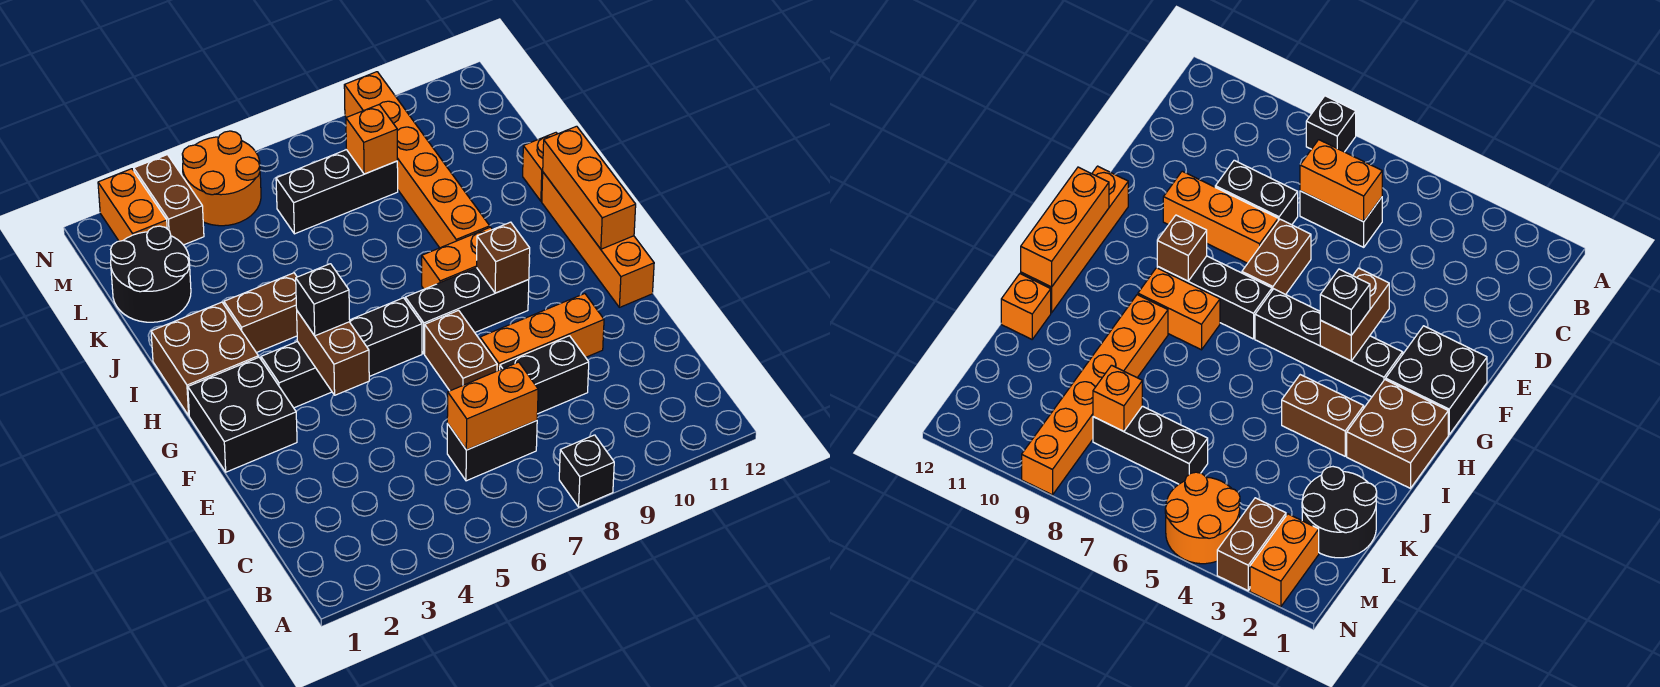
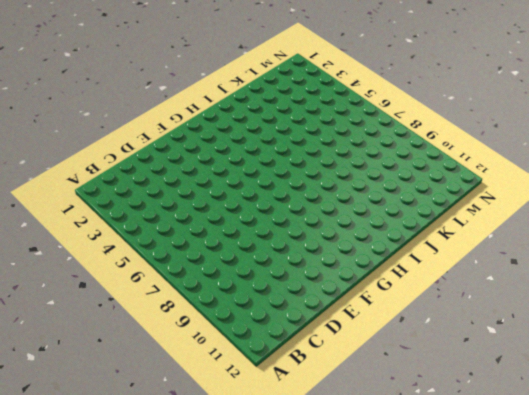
none -> black brick A8 level 1
none -> black brick C6:C7 level 1
none -> black brick D8:D9 level 1

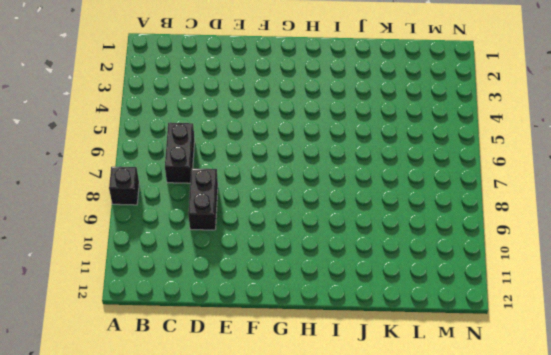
none -> brown brick E7:F7 level 1
none -> orange brick E8:E10 level 1
none -> black brick F1:G2 level 1

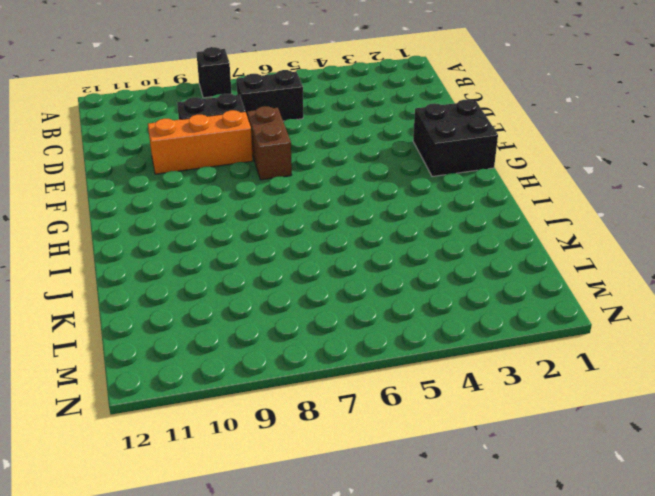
none -> orange brick F12:I12 level 1
none -> black brick G3:G6 level 1
none -> black brick G7:G9 level 1

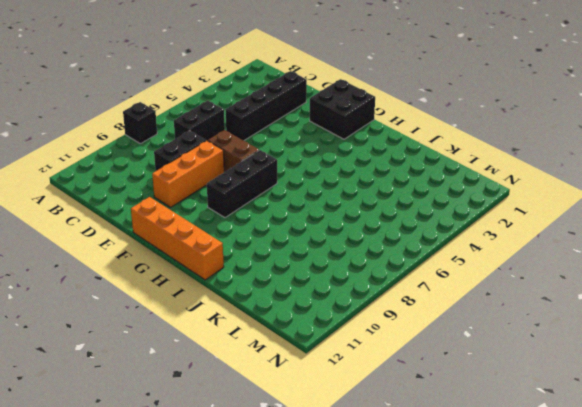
black brick D2:D5 level 1 -> black brick G3:G6 level 1
none -> brown brick H1:I2 level 1
none -> orange brick H8:H9 level 1
none -> brown brick I3:I4 level 1

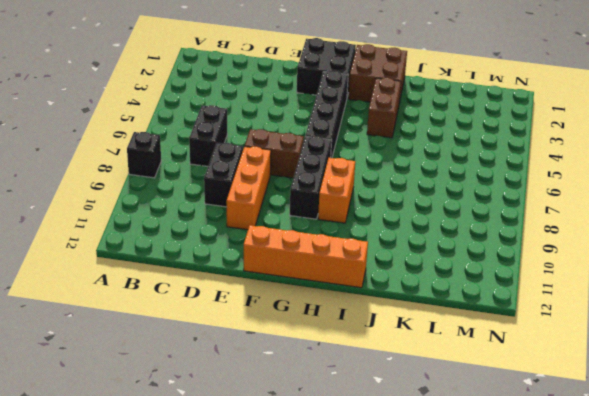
none -> orange brick I9:N9 level 1
none -> orange brick J12 level 1
none -> black round brick K1:L2 level 1

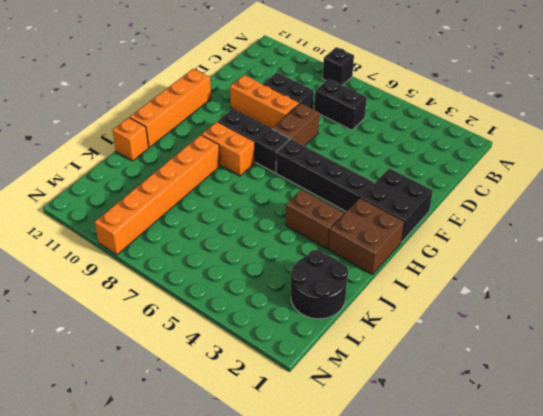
none -> black brick L6:L8 level 1
none -> orange brick M2:N2 level 1
none -> brown brick M3:N3 level 1

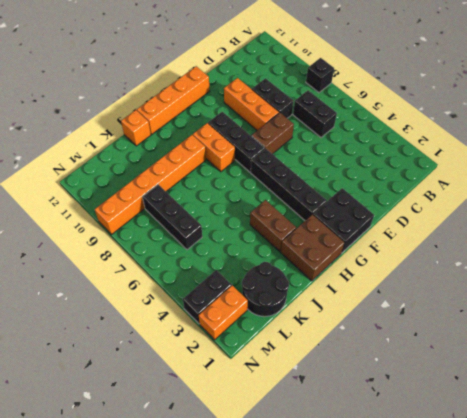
black brick M3:N3 level 1 -> brown brick M3:N3 level 1
none -> orange round brick M4:N5 level 1
none -> orange brick C6:C7 level 2
none -> brown brick F4:G4 level 2

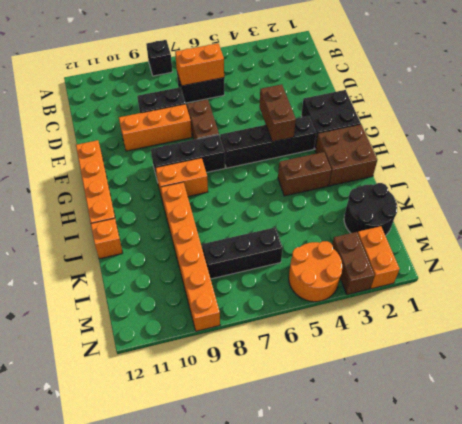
none -> brown brick G9 level 2
none -> orange brick G12:I12 level 2
none -> orange brick L8 level 2

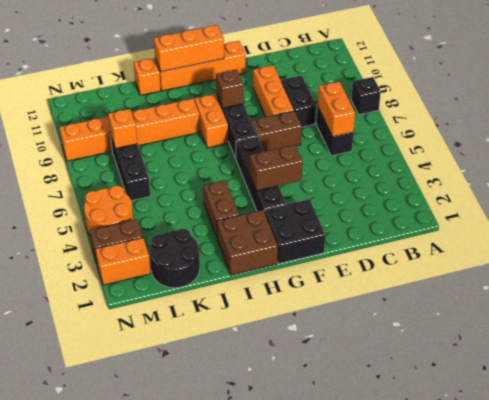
none -> black brick G4 level 3

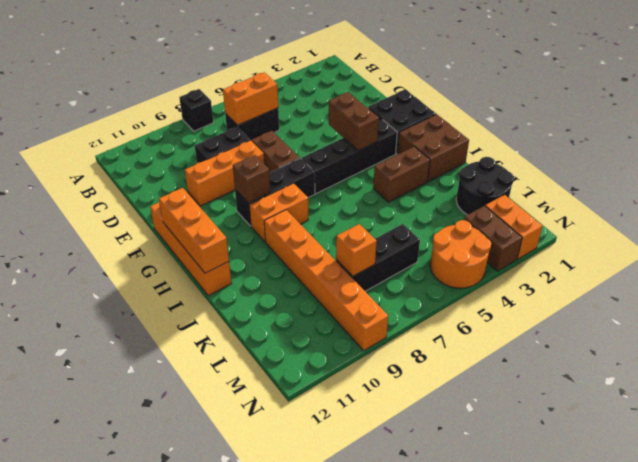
none -> orange brick J12 level 1
none -> black brick G4 level 3

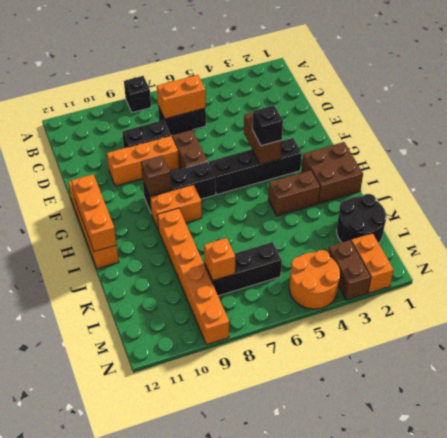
none -> black brick F1:G2 level 1
none -> orange brick J12 level 1

